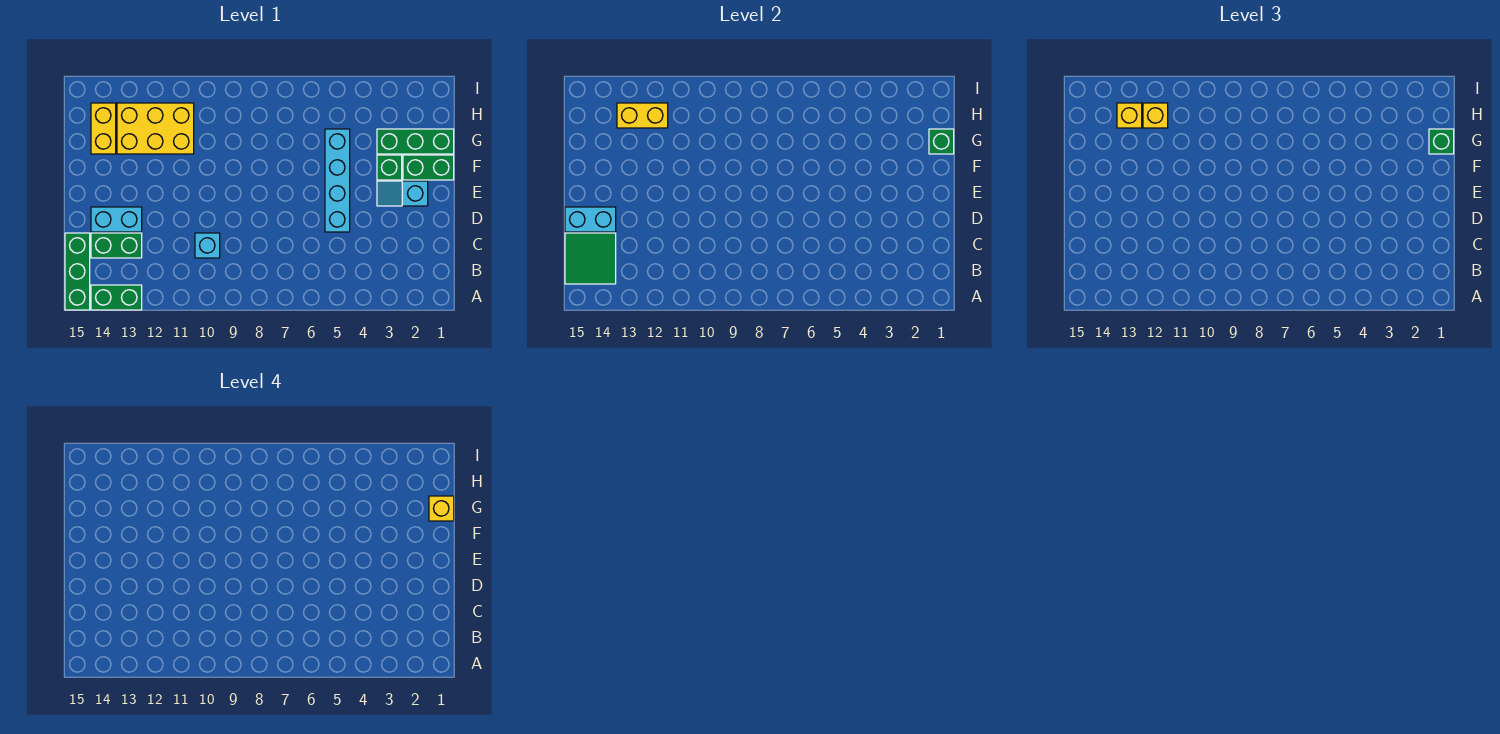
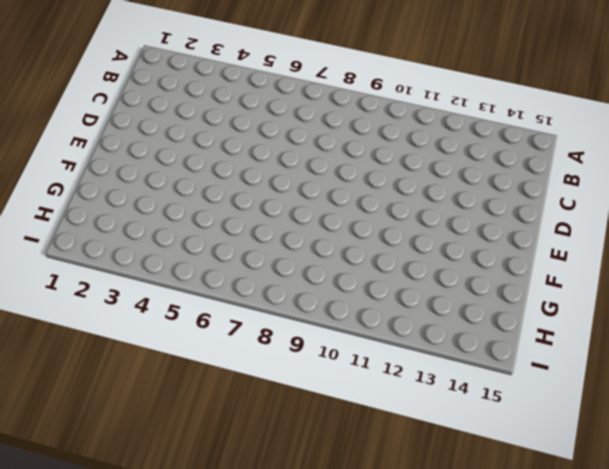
none -> green brick A13:A14 level 1
none -> green brick A15:C15 level 1
none -> cyan brick C10 level 1

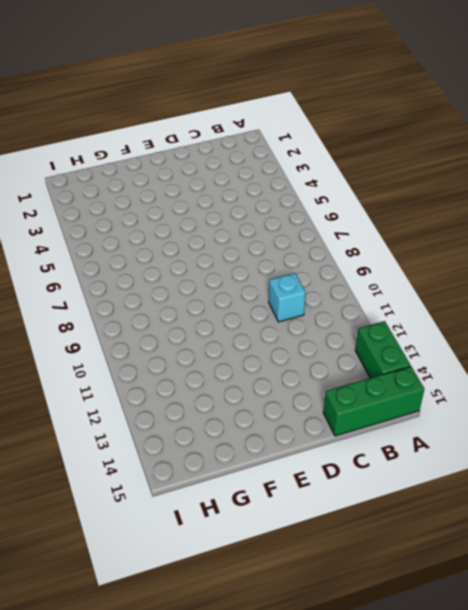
none -> green brick C13:C14 level 1
none -> cyan brick D5:G5 level 1
none -> cyan brick D13:D14 level 1

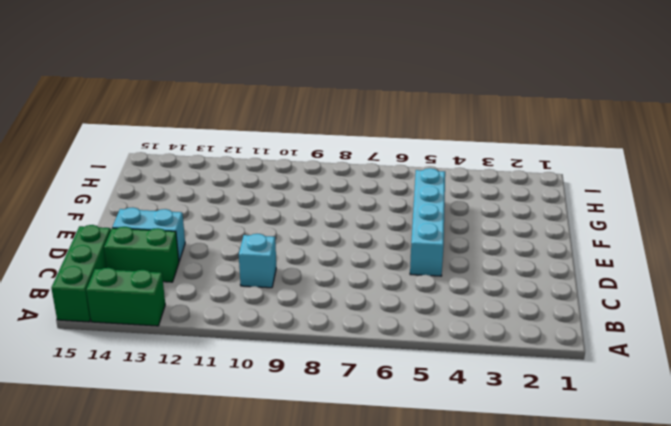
none -> cyan slope E2:E3 level 1 top 2
none -> green brick F1:F2 level 1
none -> green brick F3 level 1

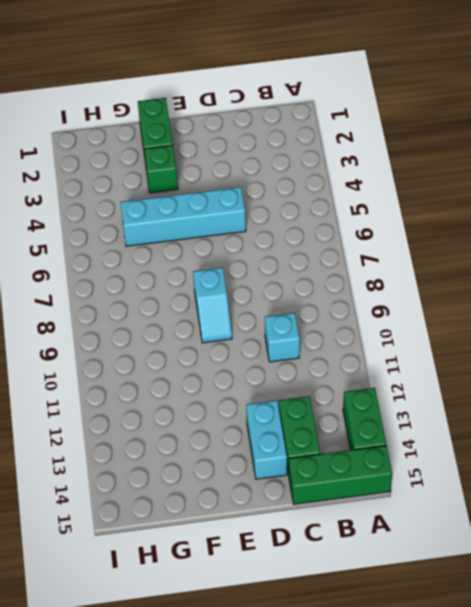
cyan slope E8:E9 level 1 top 8 -> cyan slope E2:E3 level 1 top 2
none -> green brick G1:G3 level 1
none -> yellow brick G11:H13 level 1
none -> yellow brick G14:H14 level 1

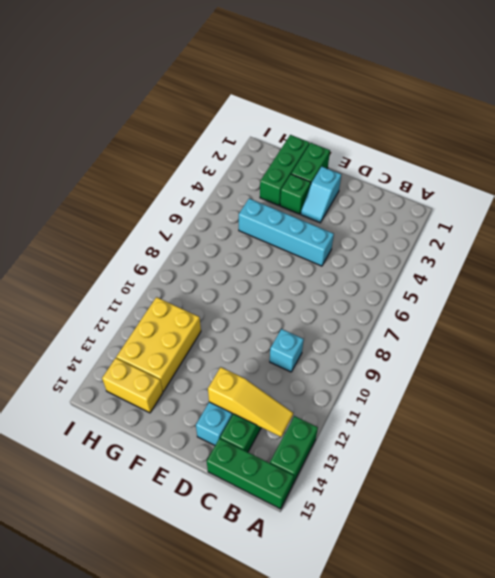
yellow slope B13:D13 level 2 top D -> none
none -> green tile B14:C15 level 2
none -> cyan brick D14:D15 level 2
none -> green brick G1 level 2

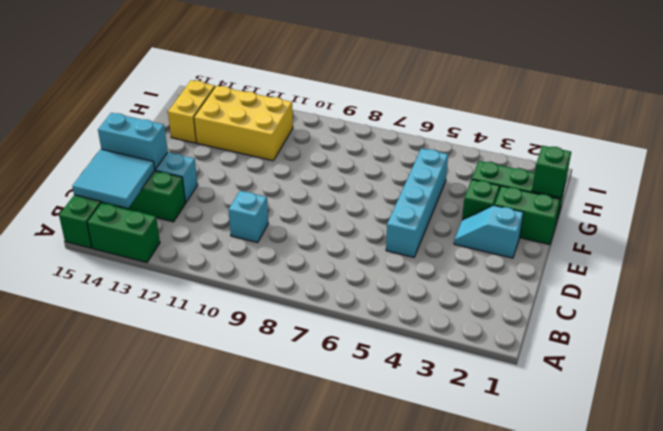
cyan tile B14:C15 level 2 -> green tile B14:C15 level 2
none -> yellow brick H12:H13 level 2
none -> green brick G1 level 3
none -> yellow brick H12 level 3

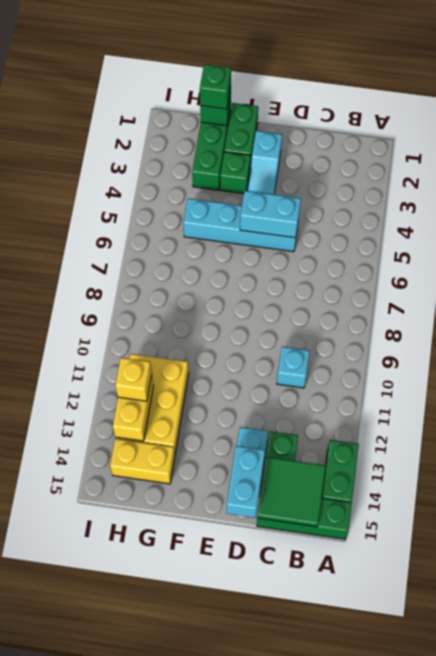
cyan brick D5:E5 level 2 -> none
none -> yellow brick H13 level 3
none -> yellow brick G1 level 4

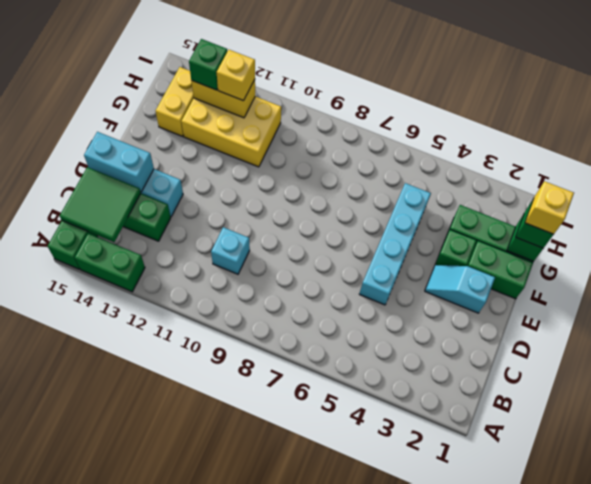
green brick H13 level 3 -> yellow brick H13 level 3

